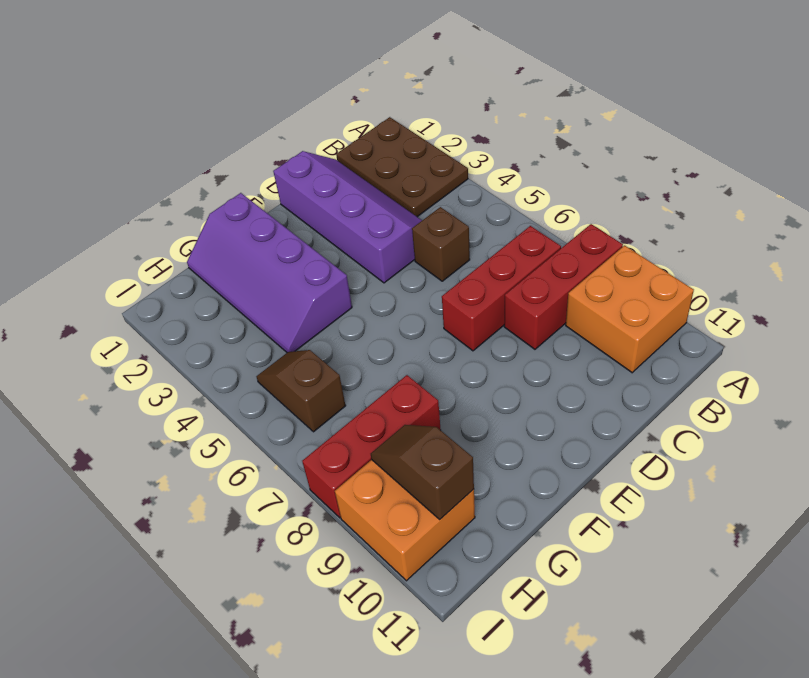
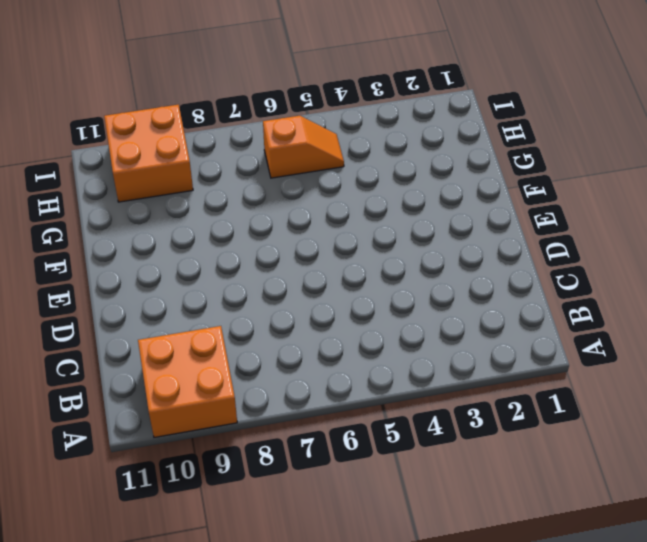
orange slope H5:H6 level 1 top 6 -> brown slope H5:H6 level 1 top 6
none -> brown plate A1:B3 level 1
none -> red brick A8:C8 level 1

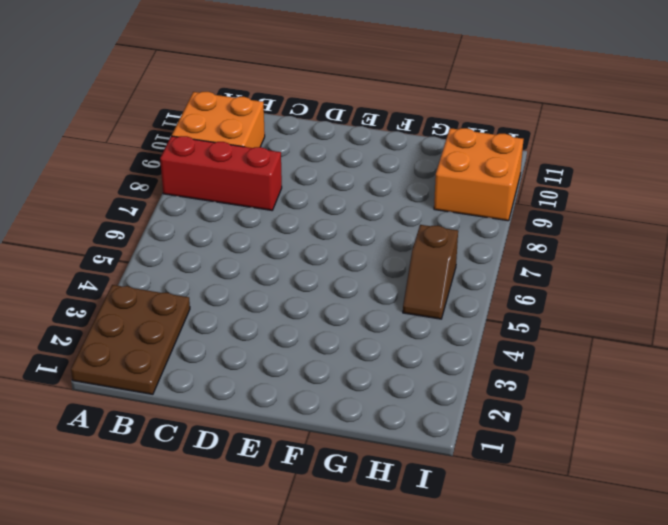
none -> red brick B7:D7 level 1
none -> purple slope C1:D4 level 1 top D

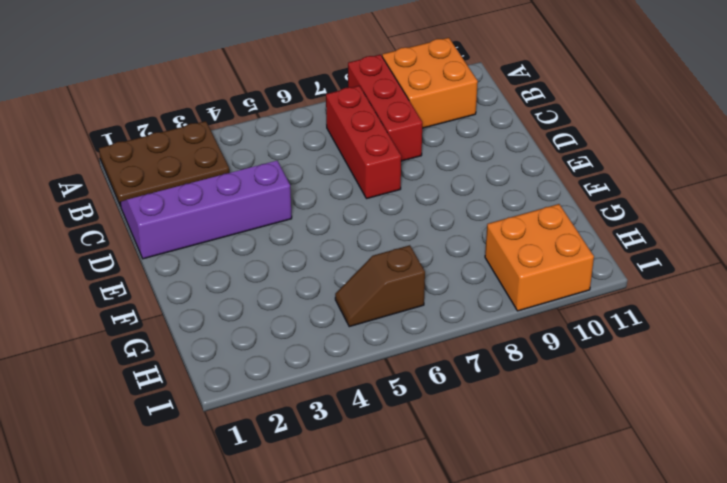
none -> brown brick C5 level 1
none -> purple slope F1:G4 level 1 top F

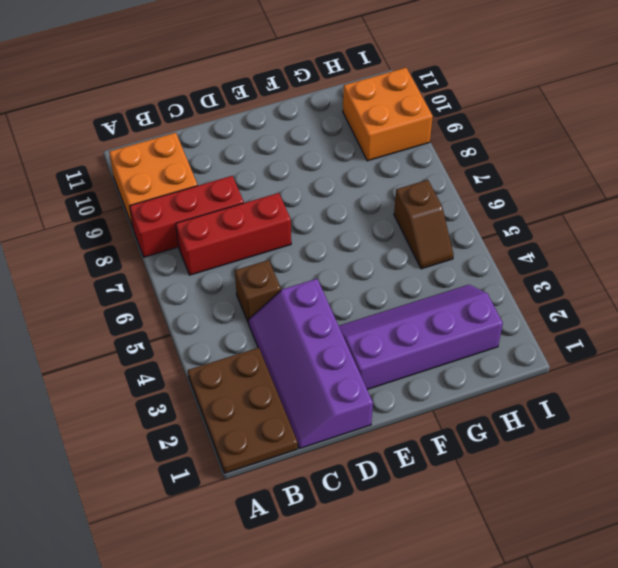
purple slope E2:H3 level 1 top 2 -> purple slope F1:G4 level 1 top F
none -> red brick G8:I8 level 1
none -> brown slope H9:H10 level 2 top 10

